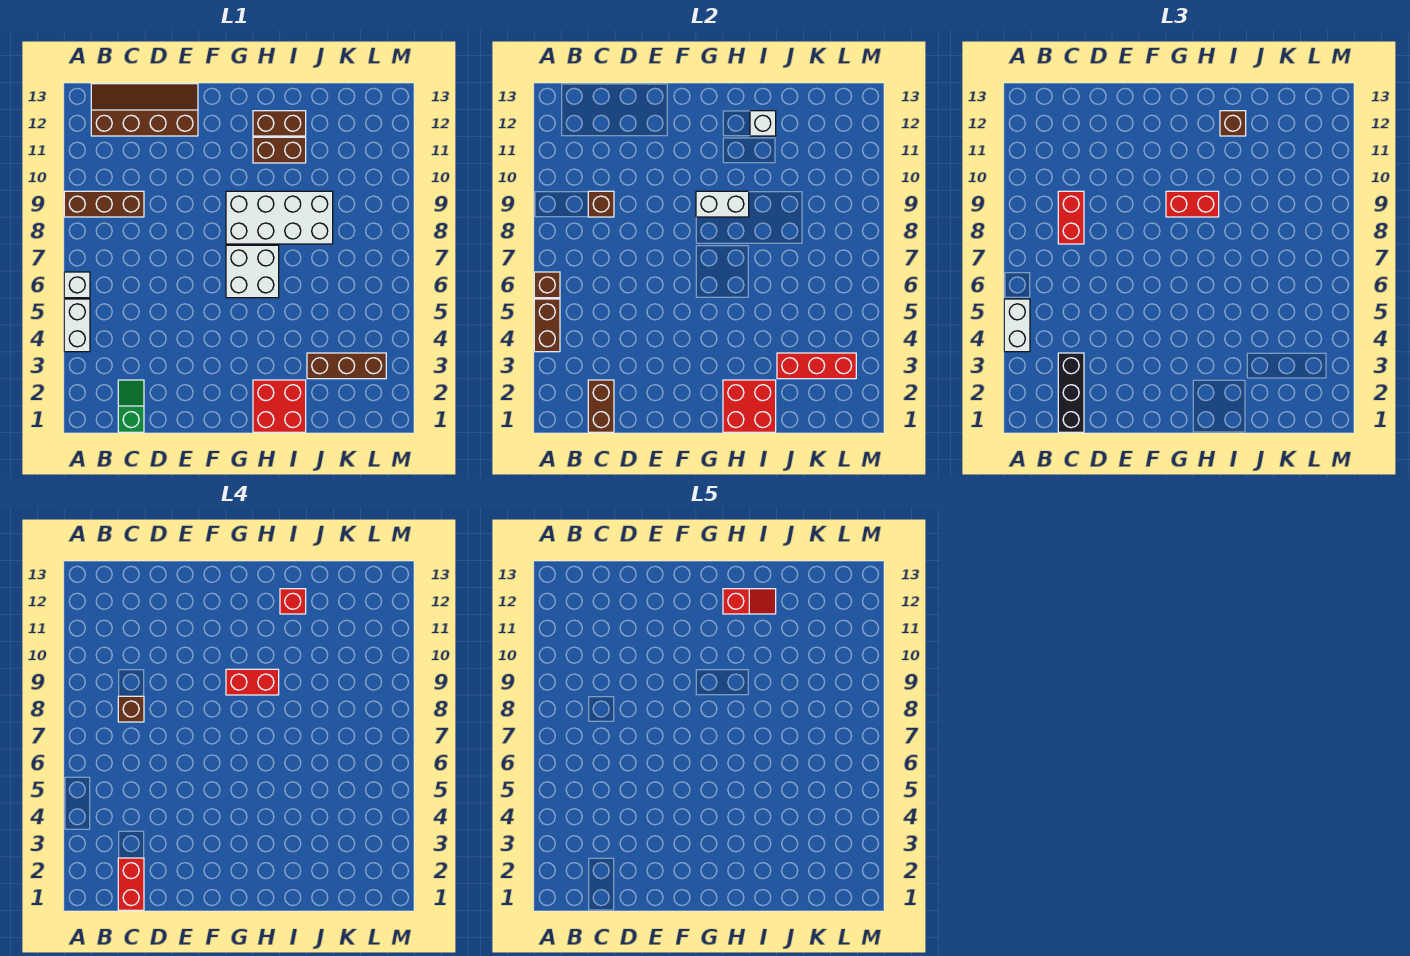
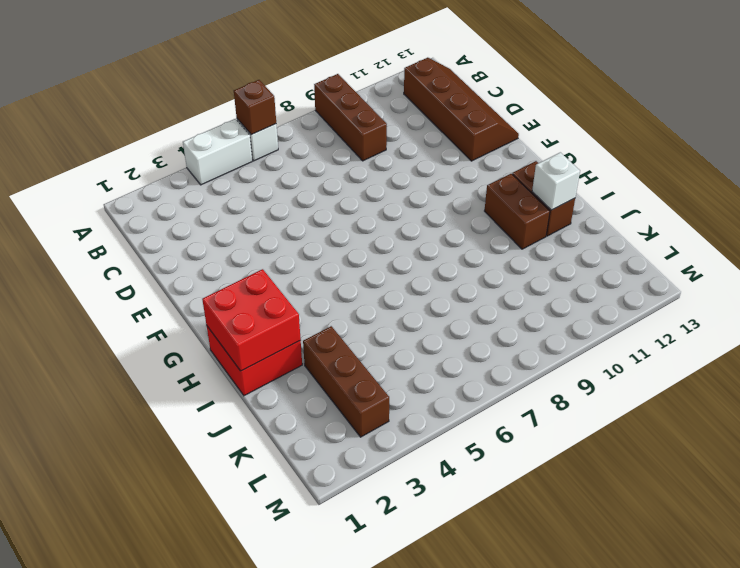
none -> green slope C1:C2 level 1 top 1
none -> white brick G6:H7 level 1
none -> white brick G8:J9 level 1

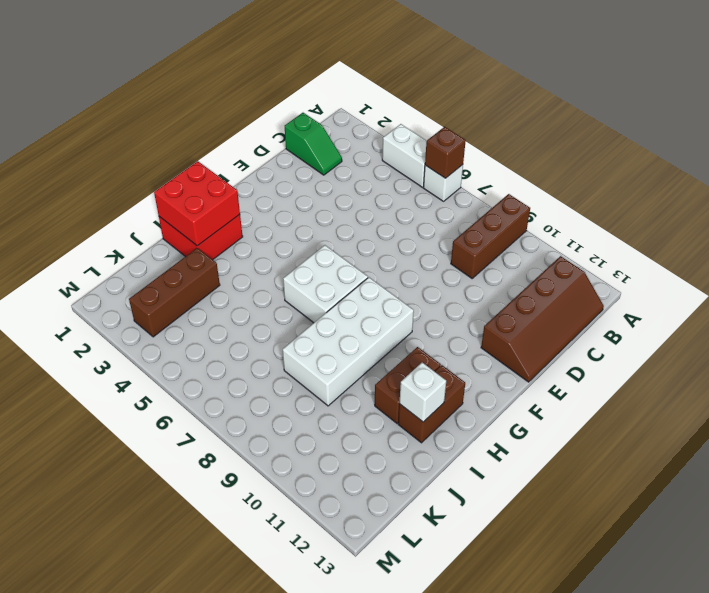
none -> brown brick A4:A5 level 2
none -> brown brick C1:C2 level 2
none -> brown brick C9 level 2

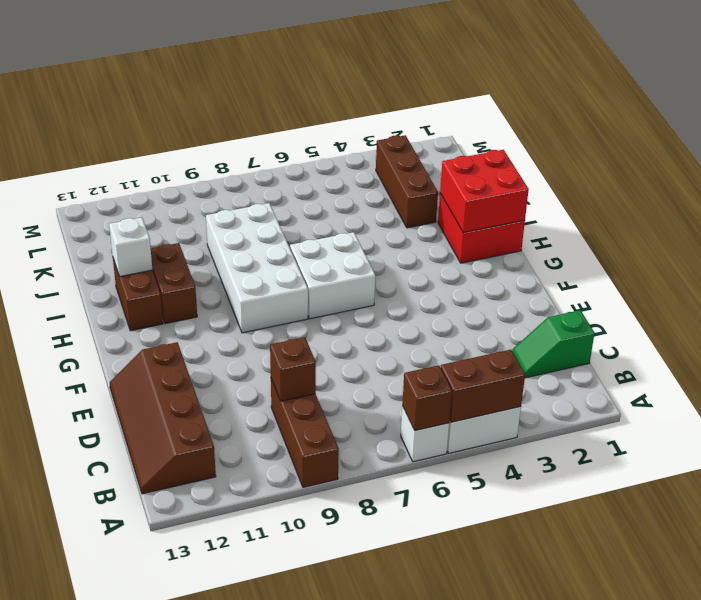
none -> brown brick C1:C2 level 2
none -> white brick G9:H9 level 2
none -> red brick J3:L3 level 2

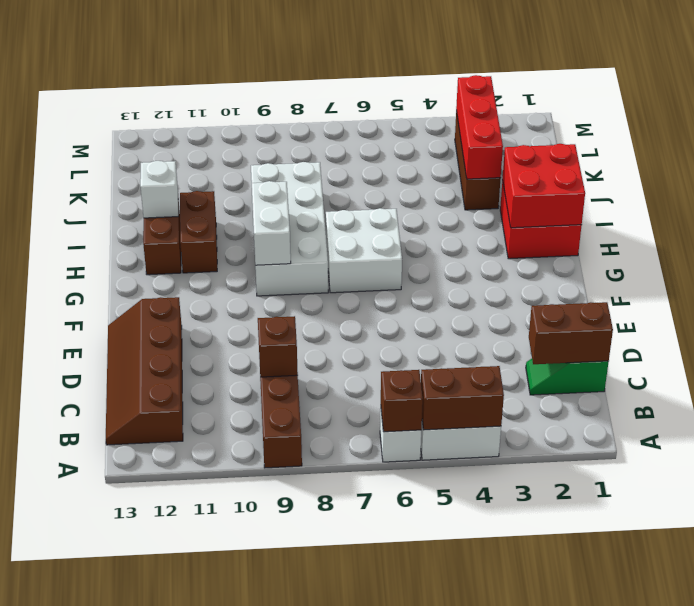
none -> white brick A4:A5 level 3
none -> black brick C1:C3 level 3
none -> red brick C8:C9 level 3

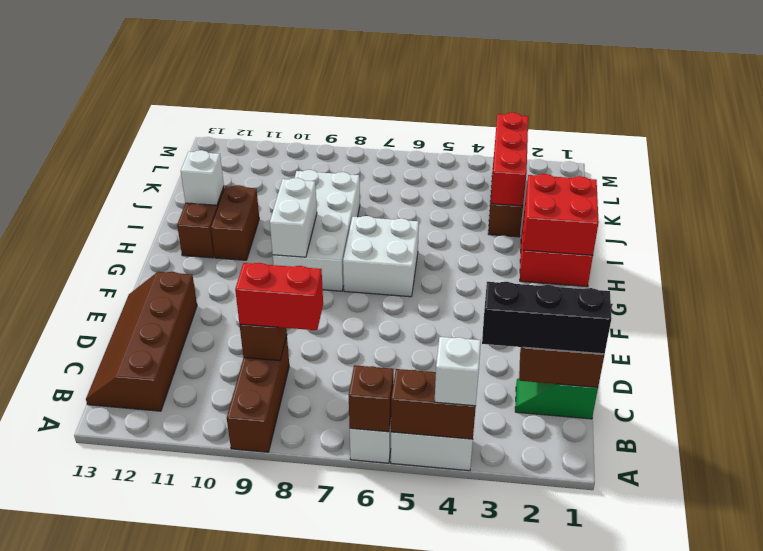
white brick A4 level 3 -> white brick A4:A5 level 3
none -> red brick G9:H9 level 3
none -> brown brick I12 level 3
none -> red brick C1:C2 level 4

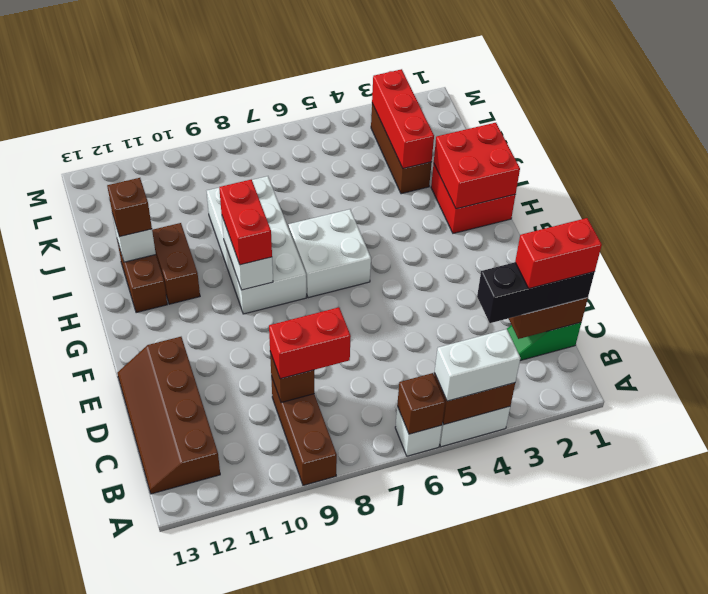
none -> brown brick C8 level 4
none -> red brick G9:H9 level 4
none -> red brick I12 level 4

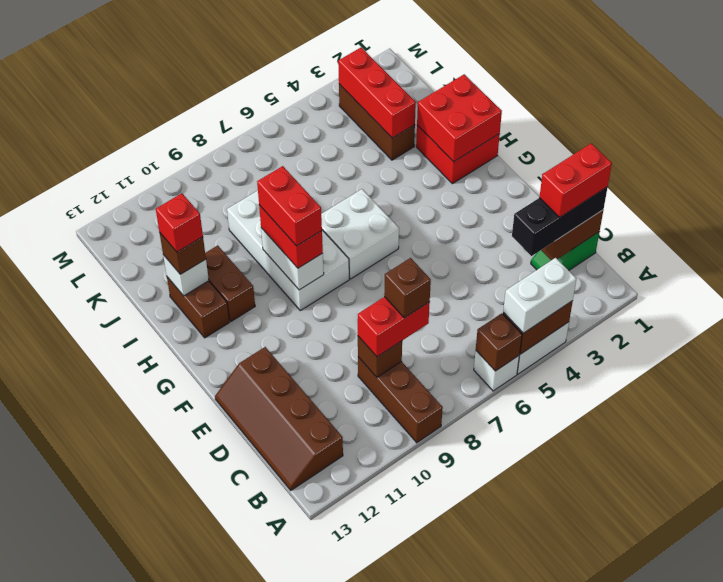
none -> red slope H12:I12 level 5 top H

